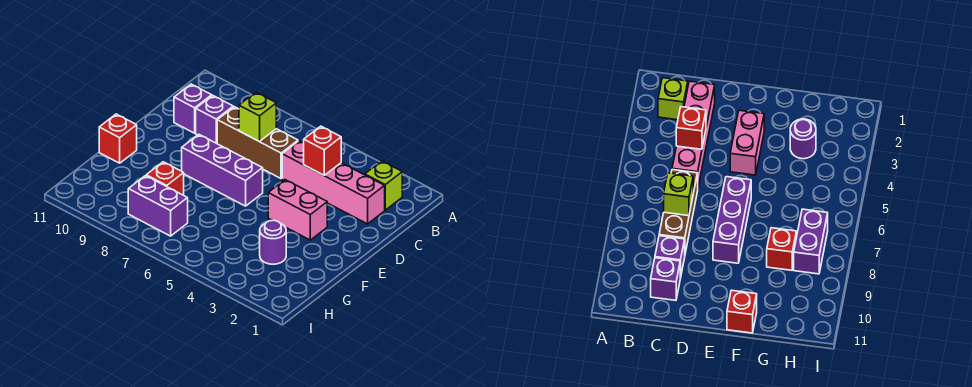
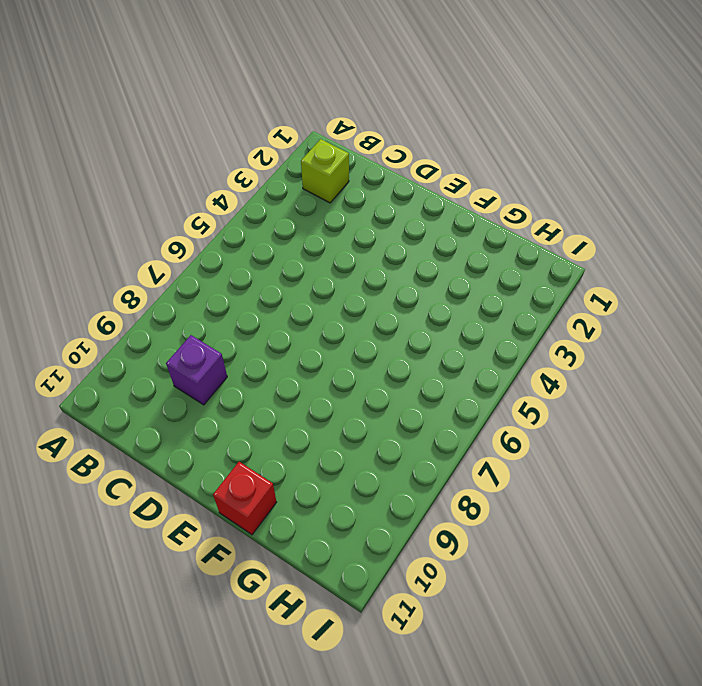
none -> pink brick C2:C5 level 1
none -> brown brick C6:C8 level 1
none -> purple brick C10 level 1

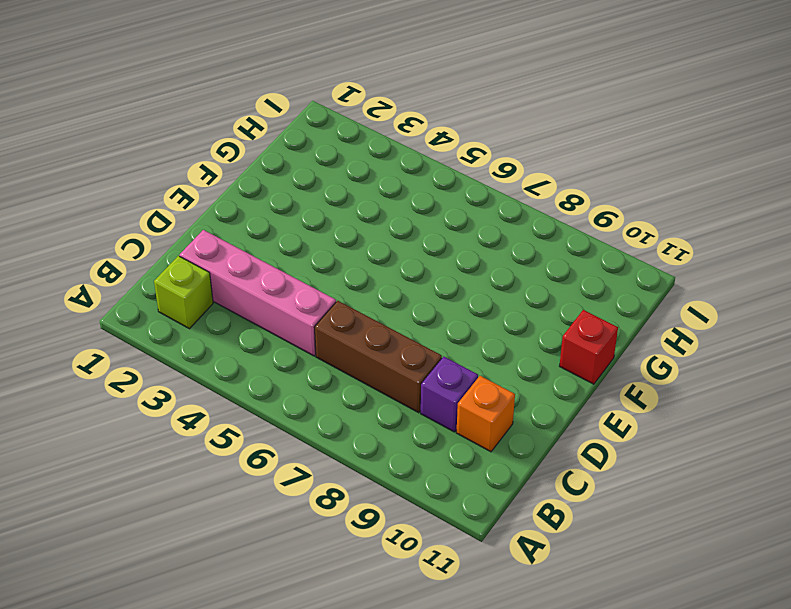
orange brick C10 level 1 -> purple brick C10 level 1
none -> pink brick E3:E4 level 1
none -> purple brick E6:E8 level 1
none -> purple round brick G3 level 1

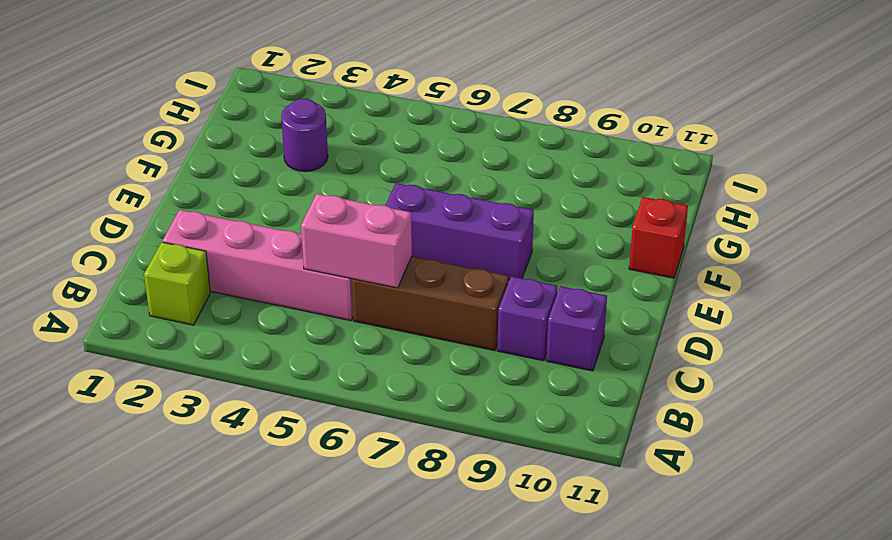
pink brick C5:C6 level 2 -> pink brick E3:E4 level 1
none -> red brick G8 level 1
none -> purple brick H7:H8 level 1
none -> red brick C4 level 2

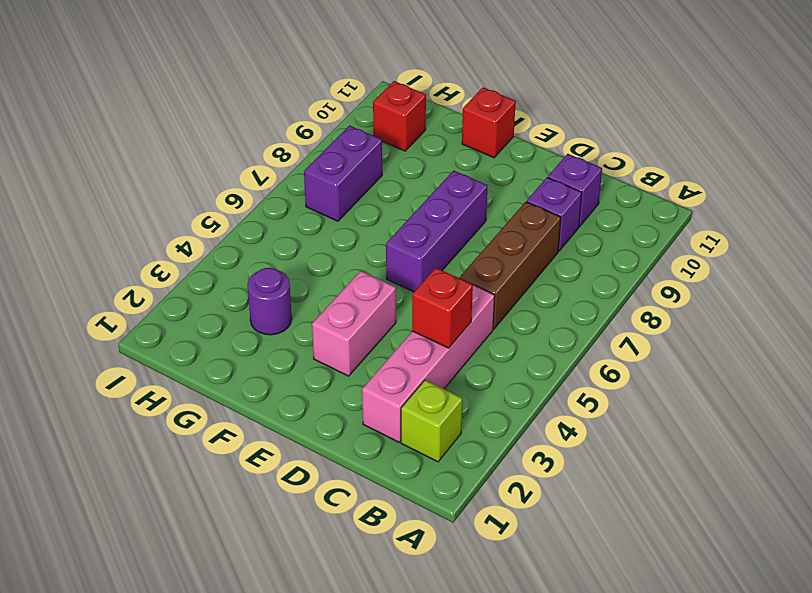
red brick H10 level 1 -> red brick G8 level 1
none -> lime brick C7 level 2

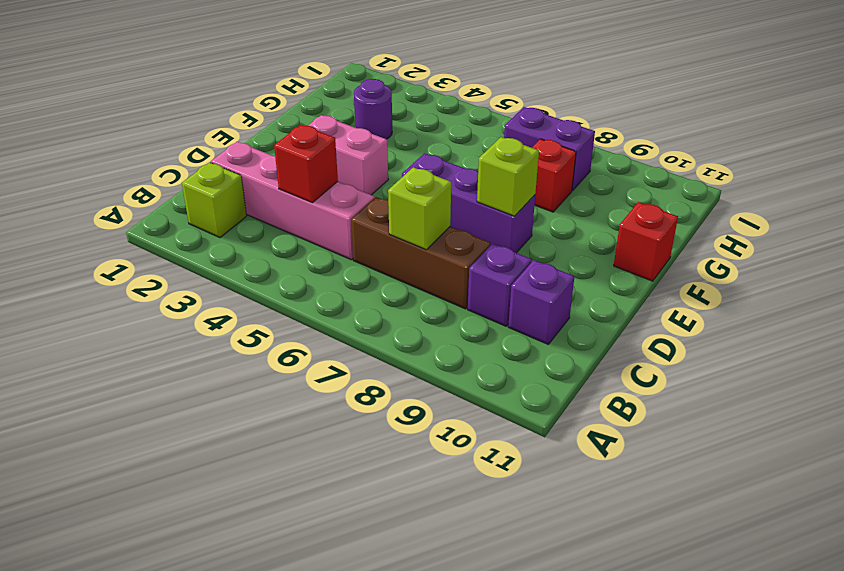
lime brick E8 level 2 -> none

